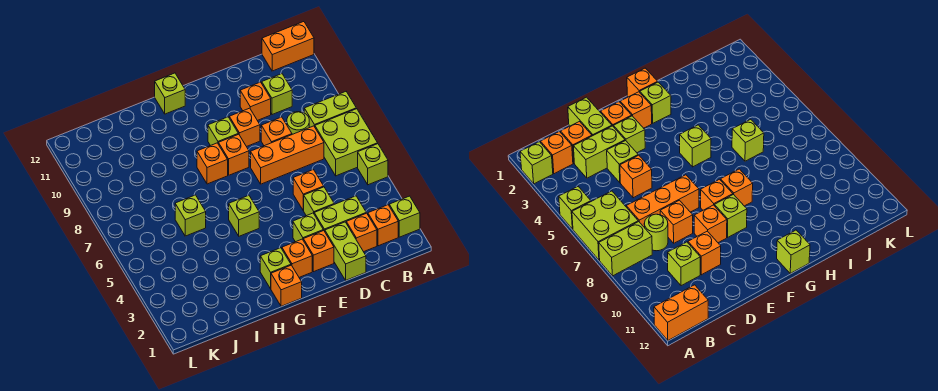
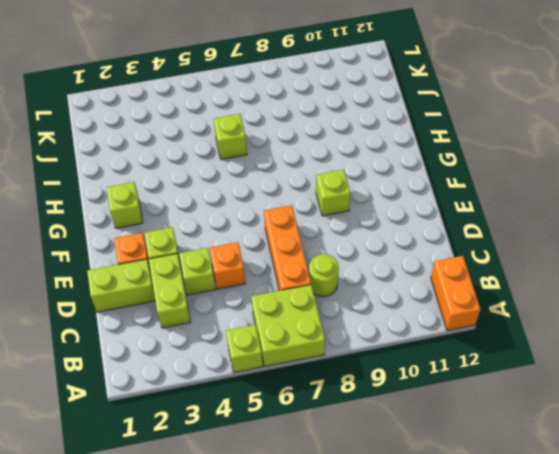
none -> lime brick A2 level 1
none -> lime brick A8:B8 level 1
none -> orange brick B2 level 1

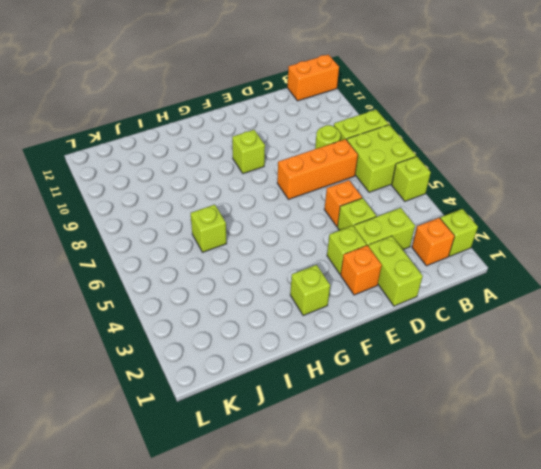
none -> orange brick C2 level 1
none -> lime brick C10 level 1
none -> orange brick D8 level 1

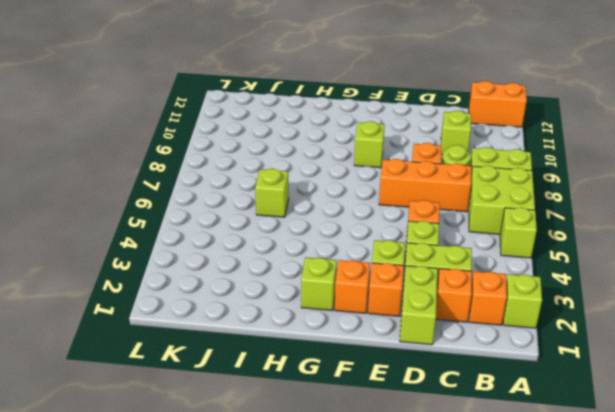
none -> orange brick D10 level 1
none -> orange brick E9 level 1
none -> orange brick F8 level 1

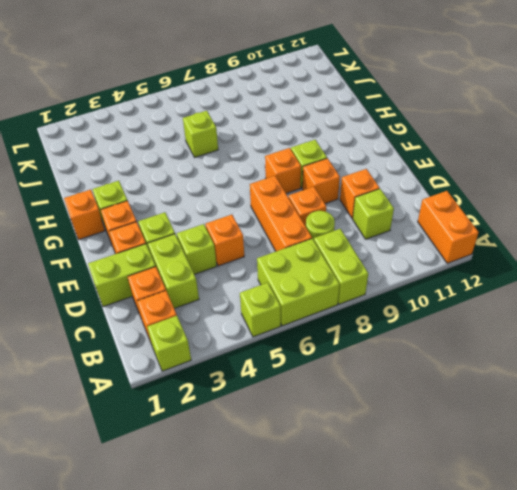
none -> lime brick G5 level 1
none -> orange brick G8 level 1
none -> lime brick G12 level 1

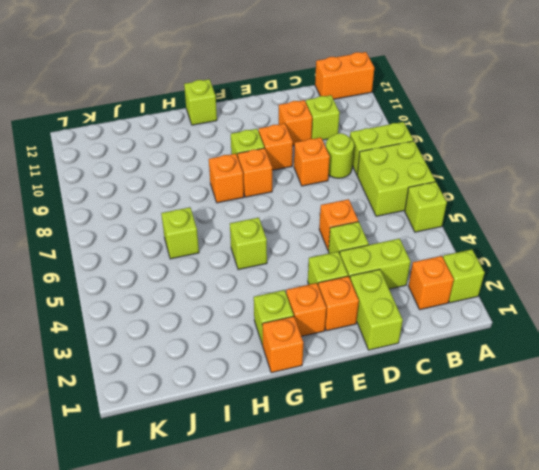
none -> orange brick C2 level 1
none -> orange brick C7:E7 level 1

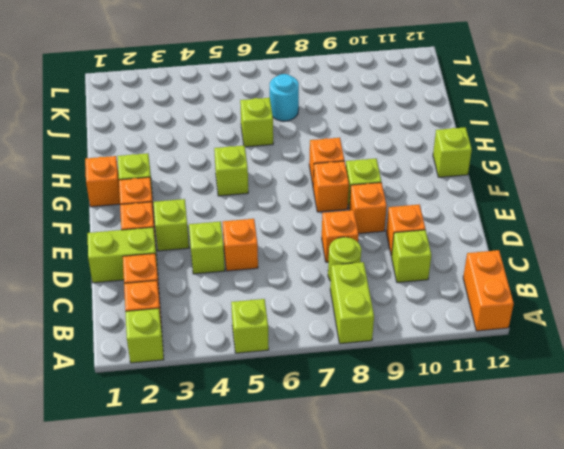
cyan round brick J7 level 1 -> none
none -> lime brick A6:B7 level 1
none -> lime brick C3:D3 level 1
none -> orange brick C7:E7 level 1

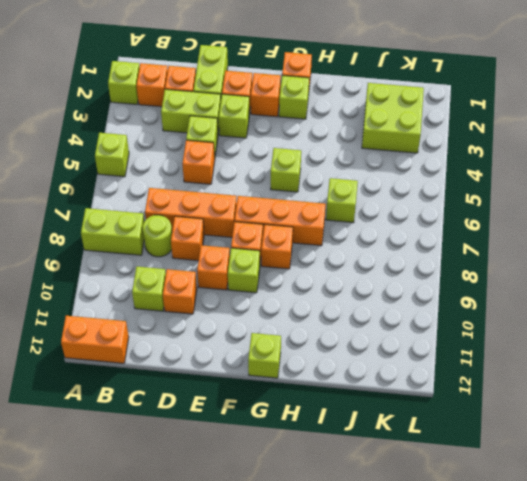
orange brick F7:H7 level 1 -> none
lime brick J2:K3 level 1 -> lime brick A6:B7 level 1

